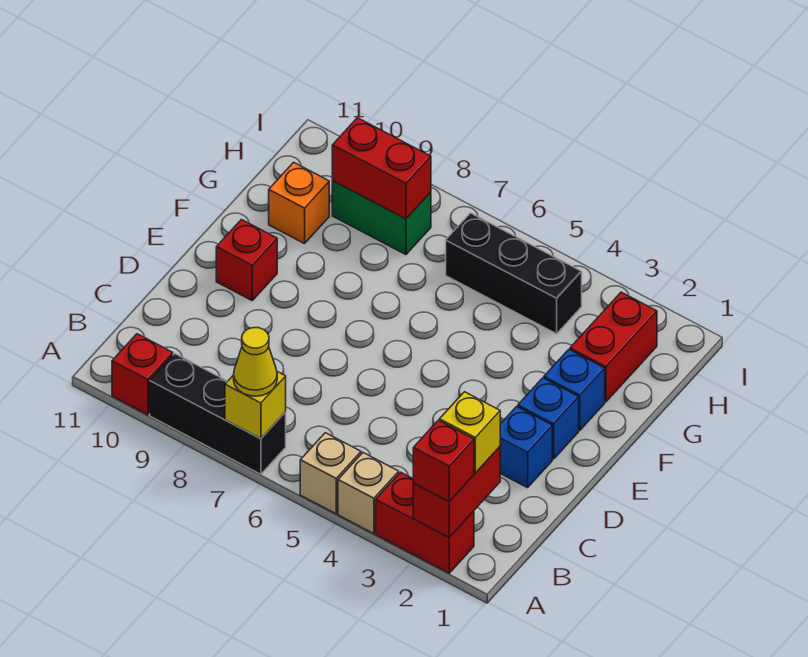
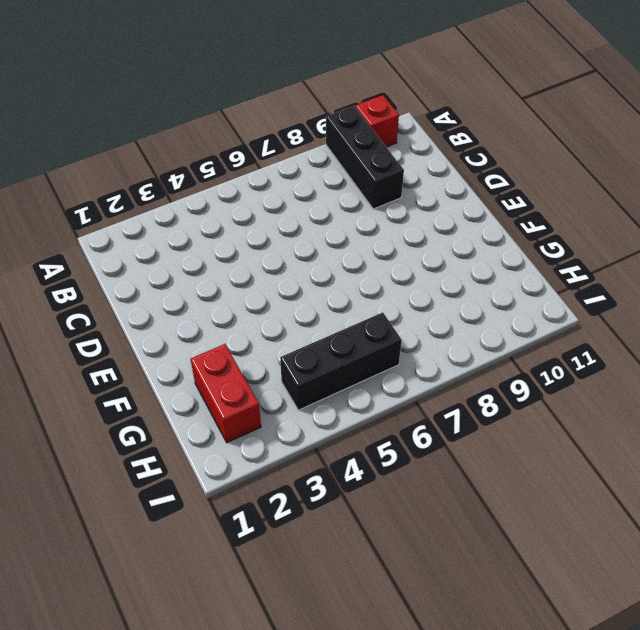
black brick A9:C9 level 1 -> black brick A7:A9 level 1
none -> red brick A2:A3 level 1
none -> tan brick A4 level 1
none -> tan brick A5 level 1

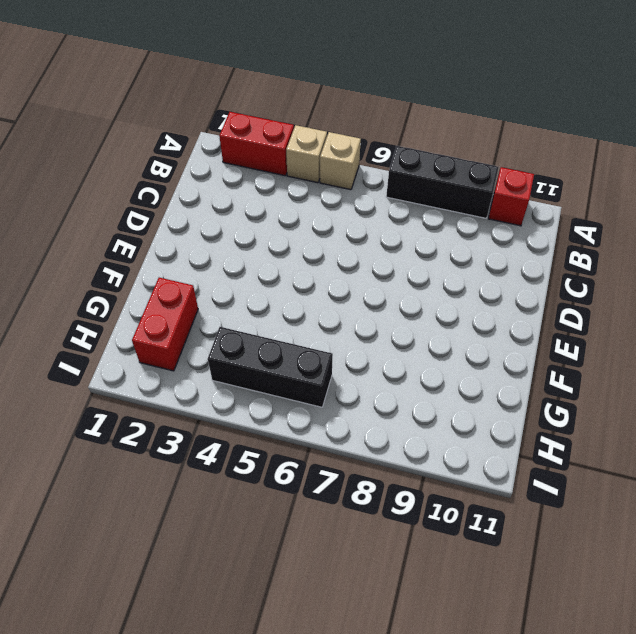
none -> blue brick D2 level 1
none -> blue brick E2 level 1
none -> red brick E10 level 1

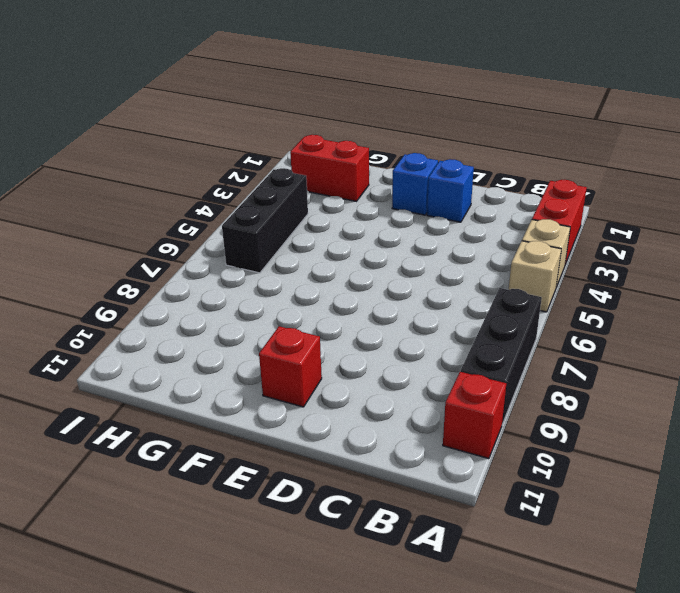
none -> blue brick F2 level 1
none -> orange brick G10 level 1
none -> green brick H8:H9 level 1

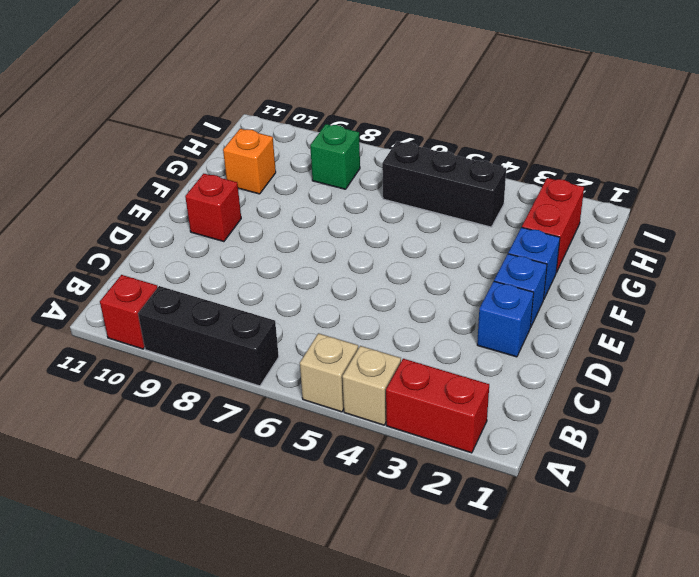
green brick H8 level 1 -> green brick H8:H9 level 1
none -> red brick A2:B2 level 2
none -> yellow brick A7 level 2
none -> red brick H8:H9 level 2

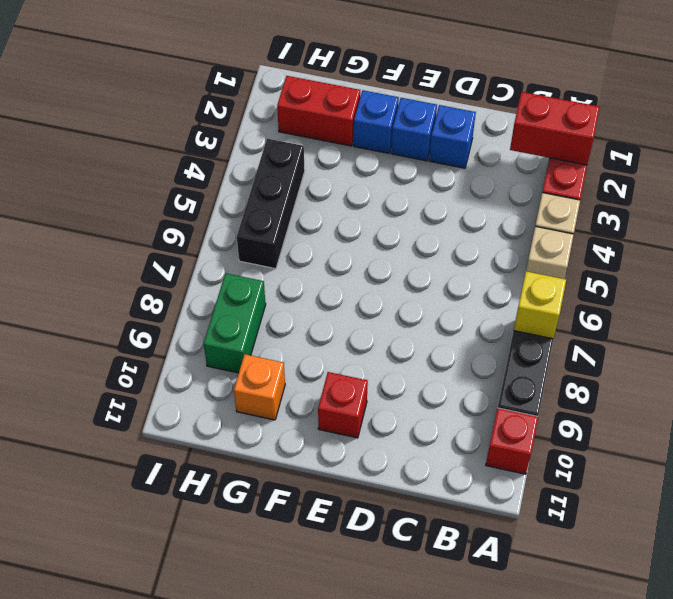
none -> red brick H8:H9 level 2
none -> red brick A2 level 3
none -> yellow cone A7 level 3

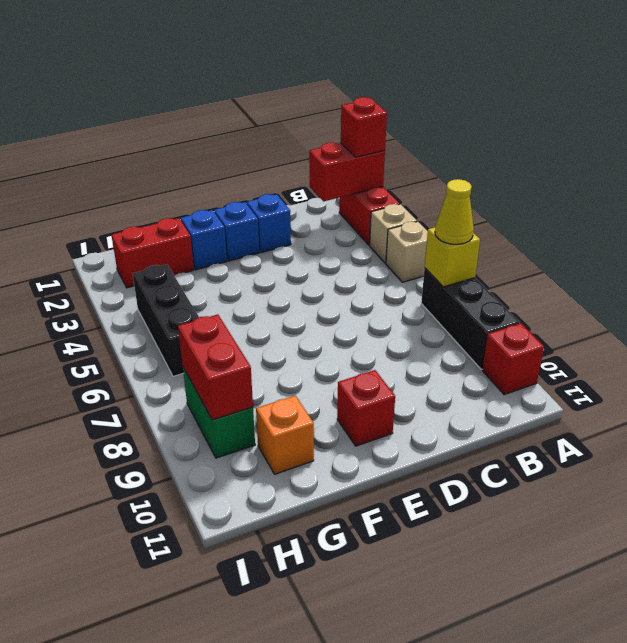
none -> yellow brick B2 level 3

